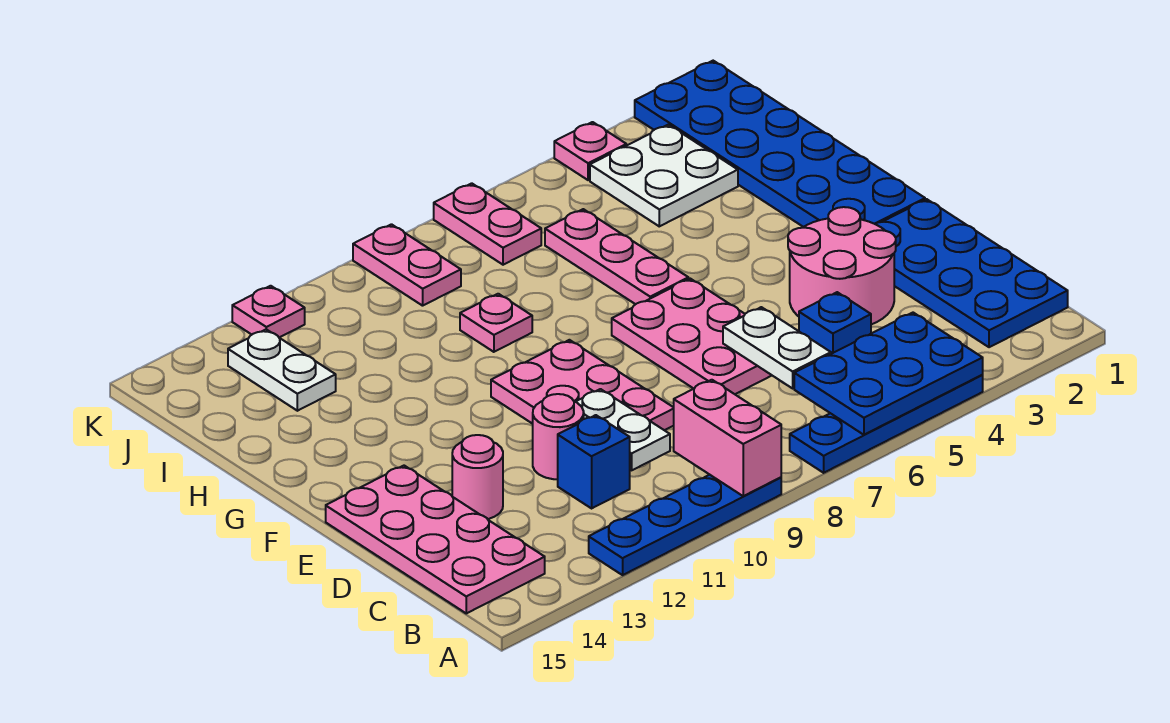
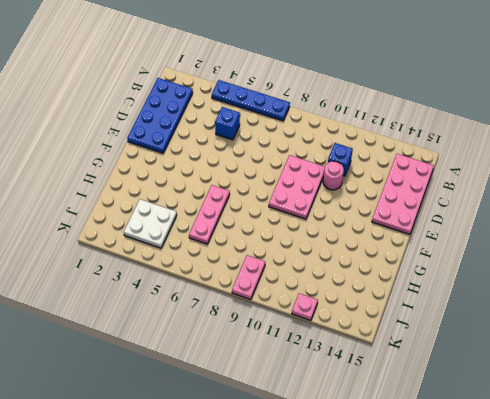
none -> blue plate A9:A12 level 1
none -> pink round brick D3:E4 level 1
none -> pink plate D6:F7 level 1

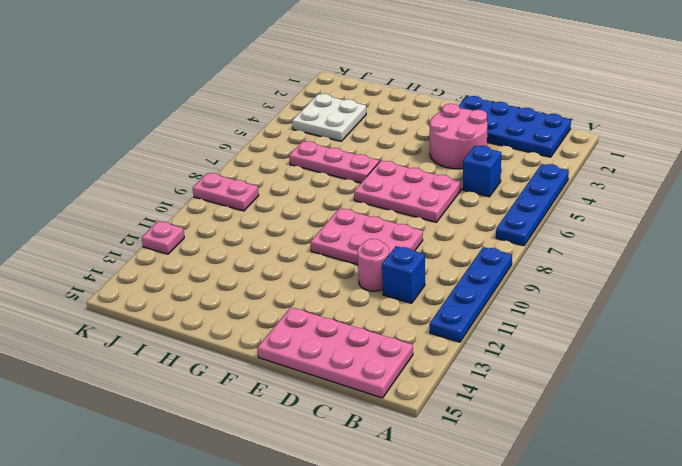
none -> pink round brick D13 level 1
none -> blue plate F1:K2 level 1
none -> pink plate H9 level 1

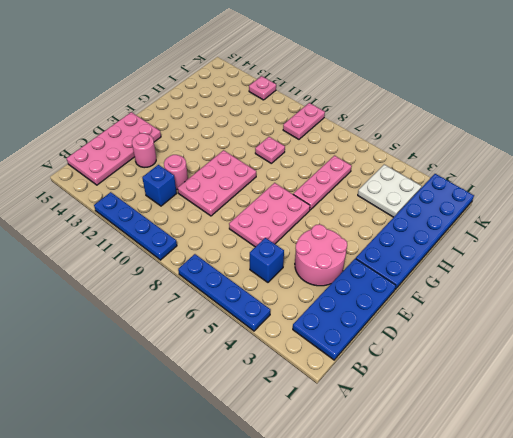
none -> white plate I13:J13 level 1
none -> pink plate J7:K7 level 1
none -> pink plate K4 level 1

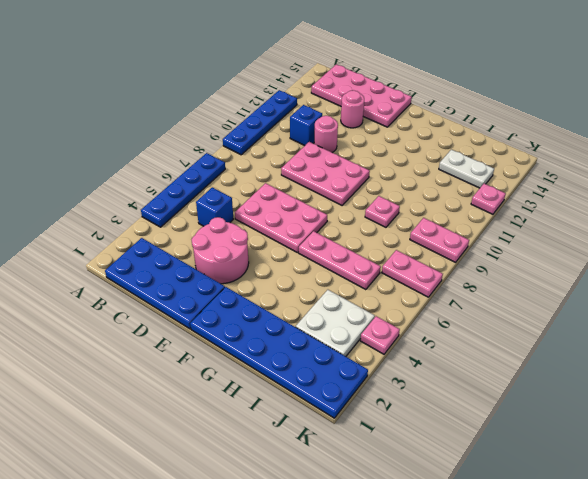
none -> blue plate A4:B6 level 2
none -> pink brick A9:B9 level 2
none -> white plate C6:D6 level 2

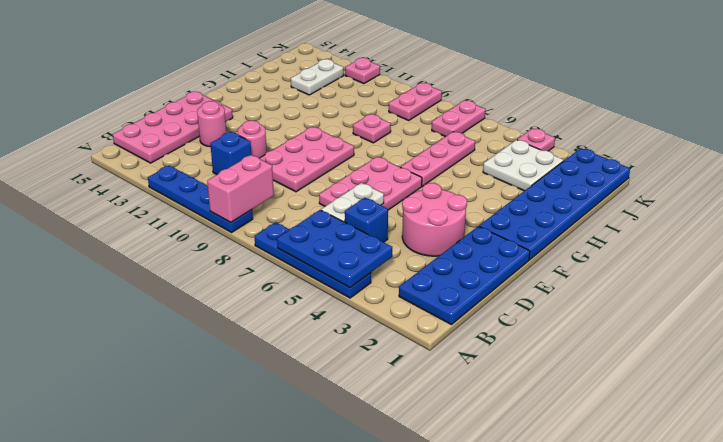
none -> white plate C10:D10 level 2

